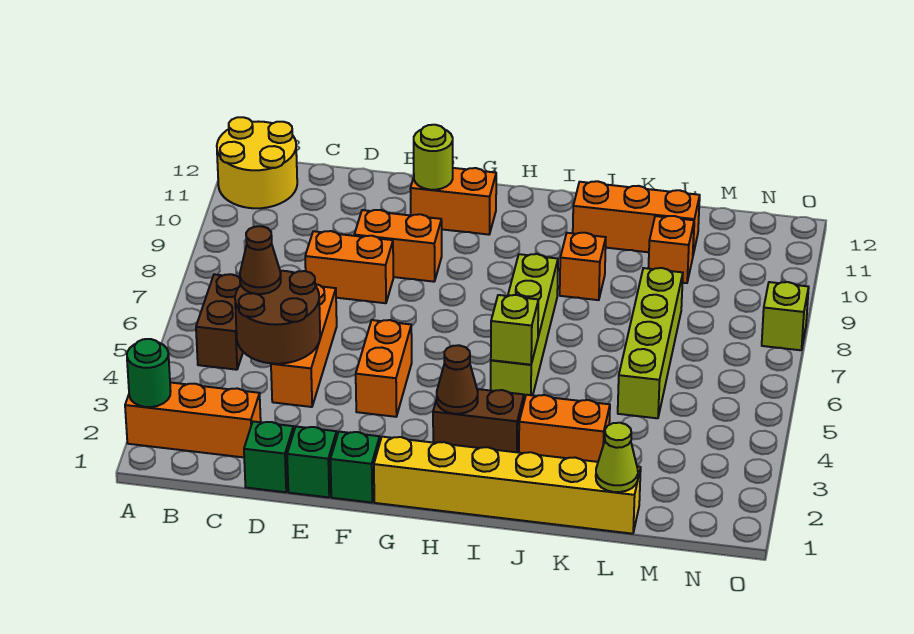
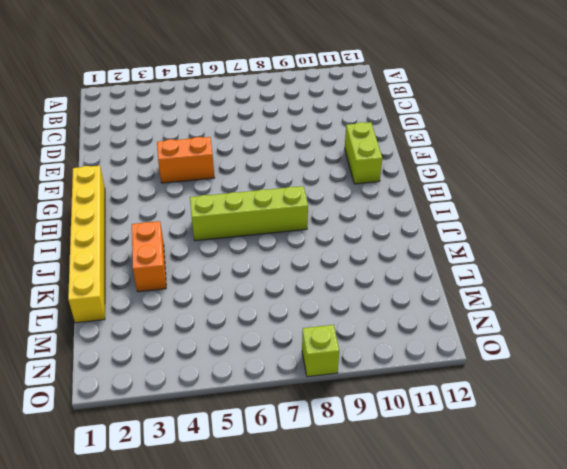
lime brick F11:G11 level 1 -> orange brick F11:G11 level 1
none -> orange brick A2:C2 level 1
none -> yellow round brick A11:B12 level 1
none -> brown brick B5:B6 level 1

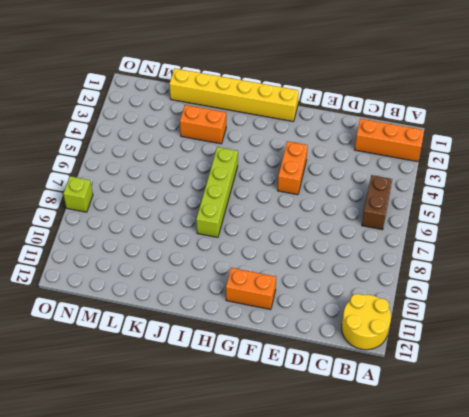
none -> green brick D1 level 1
none -> orange brick D4:D6 level 1
none -> orange brick D8:E8 level 1

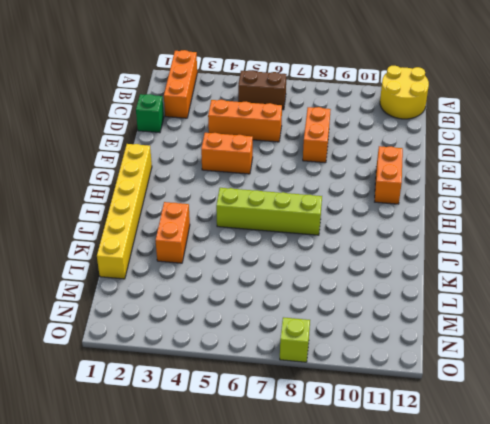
none -> green brick E1 level 1
none -> orange brick E9:F9 level 1
none -> green brick F1 level 1

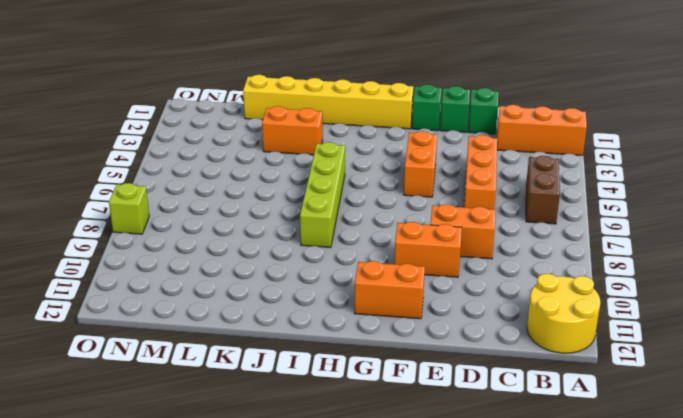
none -> brown brick H3:I3 level 1
none -> orange brick J9 level 1
none -> orange brick J11:L11 level 1

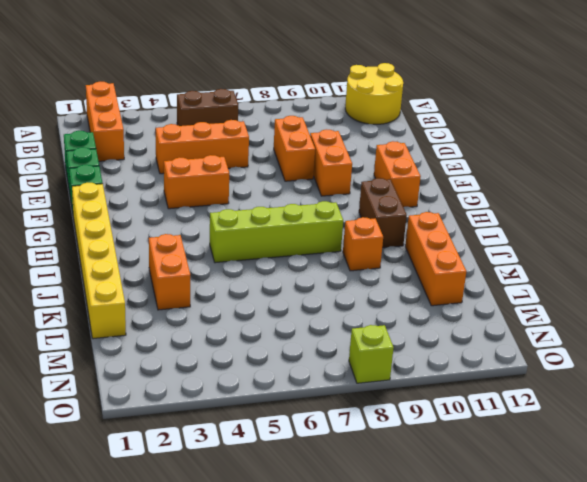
brown brick H10:I10 level 1 -> brown brick H3:I3 level 1
none -> lime brick L5:L8 level 1
none -> orange brick L10 level 1
none -> green round brick A2 level 2

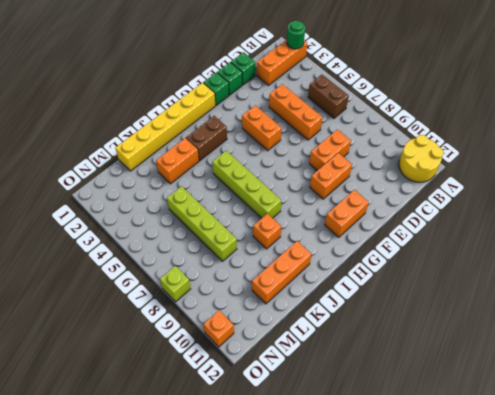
orange brick O11 level 1 -> orange brick L10 level 1
none -> brown round brick C4:D5 level 2
none -> lime round brick F11 level 2
none -> brown cone H3 level 2

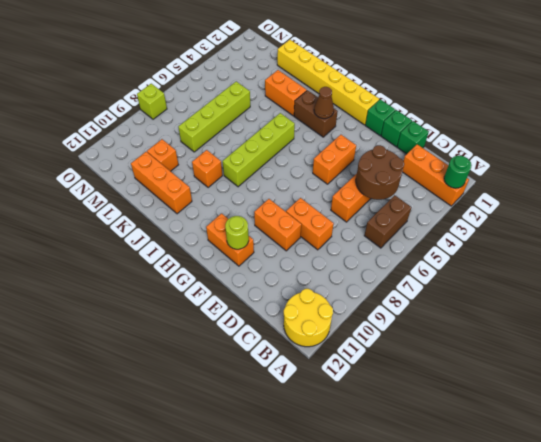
none -> lime brick I5 level 2
none -> lime cone L1 level 2
none -> brown cone C5 level 3

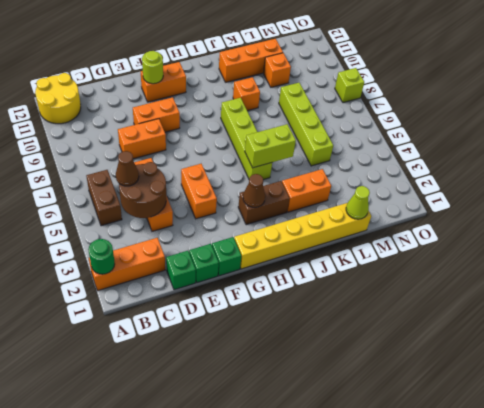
lime brick I5:J5 level 2 -> lime brick I5 level 2

